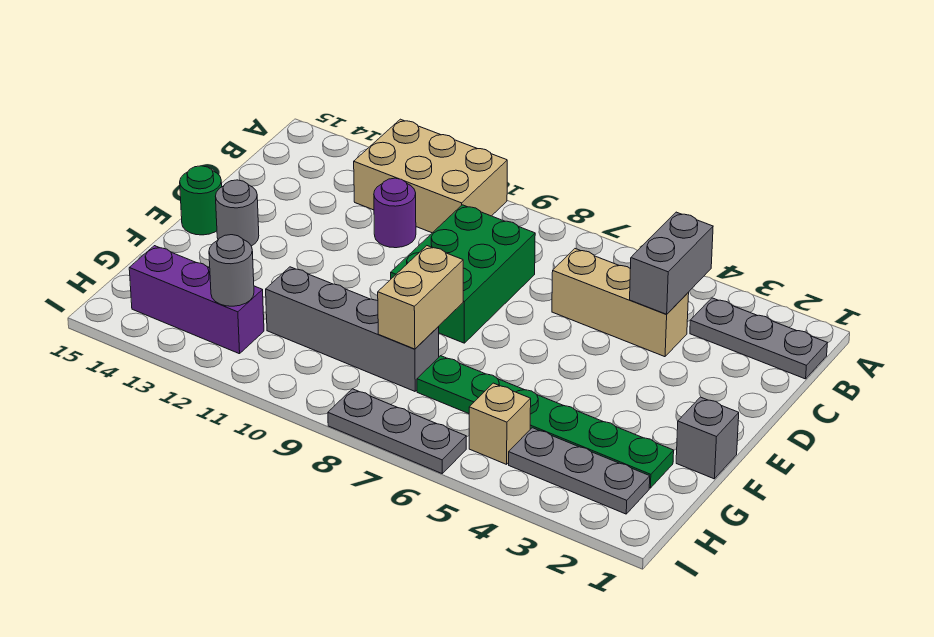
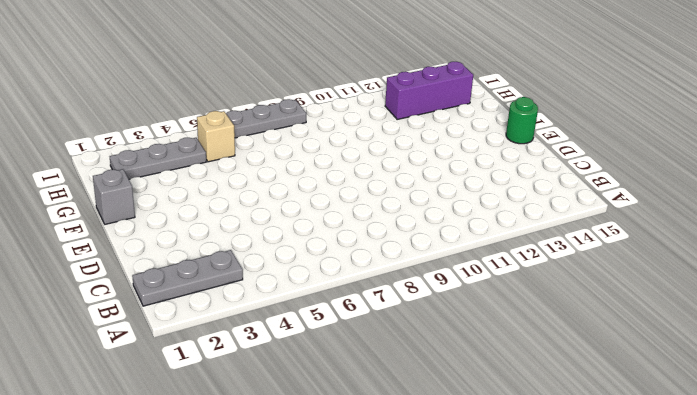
none -> tan brick A10:B12 level 1
none -> tan brick C4:C6 level 1
none -> green brick C8:E9 level 1

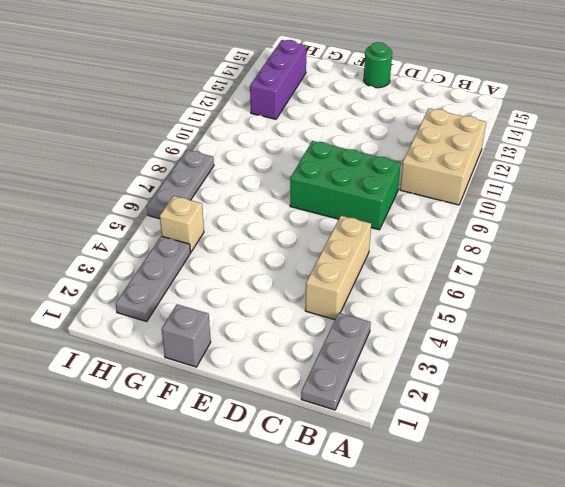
none -> purple round brick C11 level 1
none -> grey round brick E14 level 1
none -> green plate G2:G7 level 1

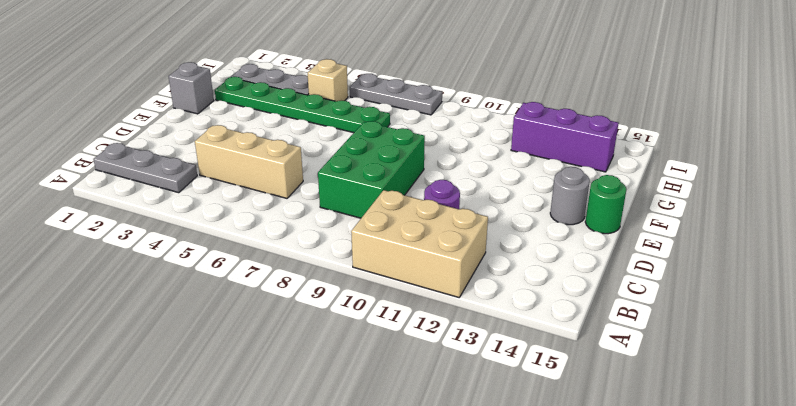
none -> grey brick G8:G11 level 1
none -> grey brick B4:C4 level 2
none -> tan brick F8:G8 level 2

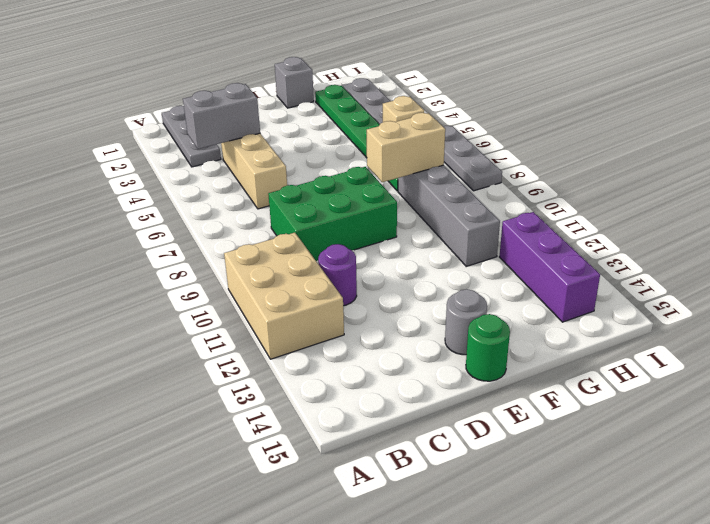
none -> grey round brick H12 level 2

